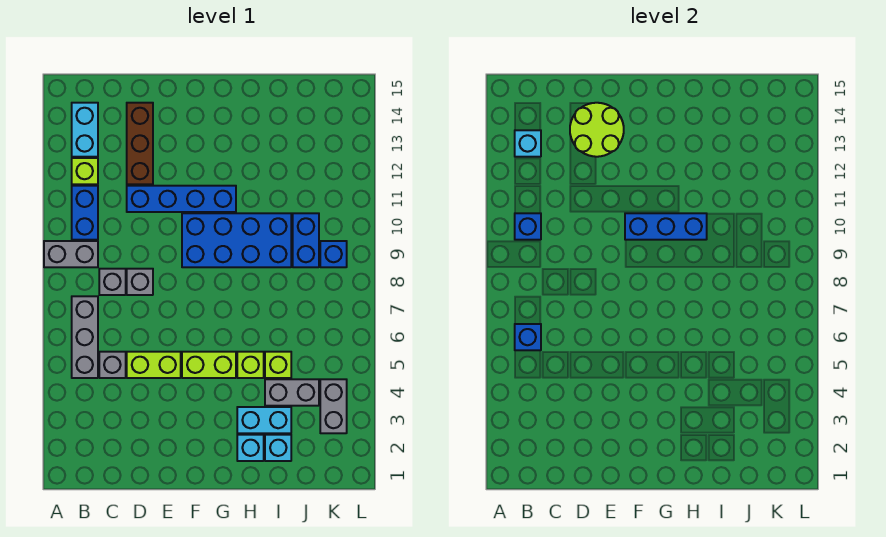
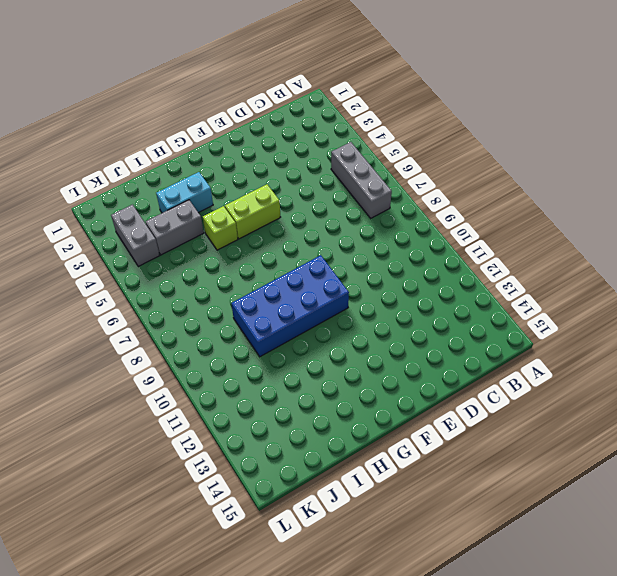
none -> grey brick A9:B9 level 1
none -> blue brick B10:B11 level 1
none -> lime brick B12 level 1

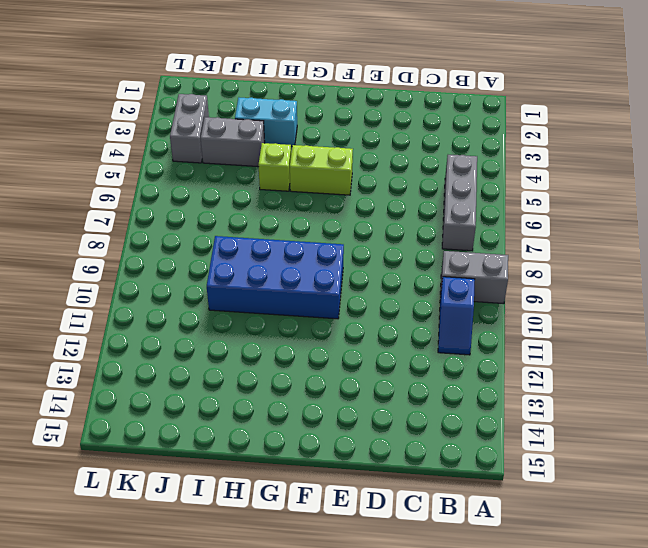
blue slope B10:B11 level 1 top 10 -> blue brick B10:B11 level 1
none -> lime brick B12 level 1
none -> cyan brick B13:B14 level 1
none -> grey brick C5 level 1

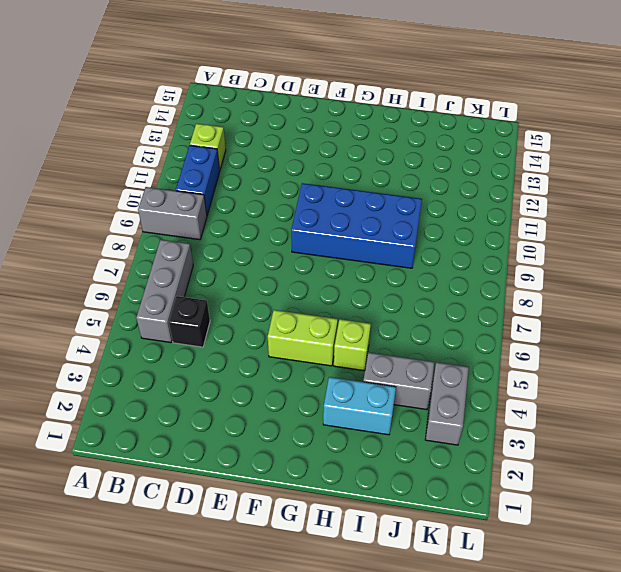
black brick C5 level 1 -> grey brick C5 level 1
none -> cyan brick B13:B14 level 1
none -> grey brick C8 level 1
none -> lime brick D5:E5 level 1

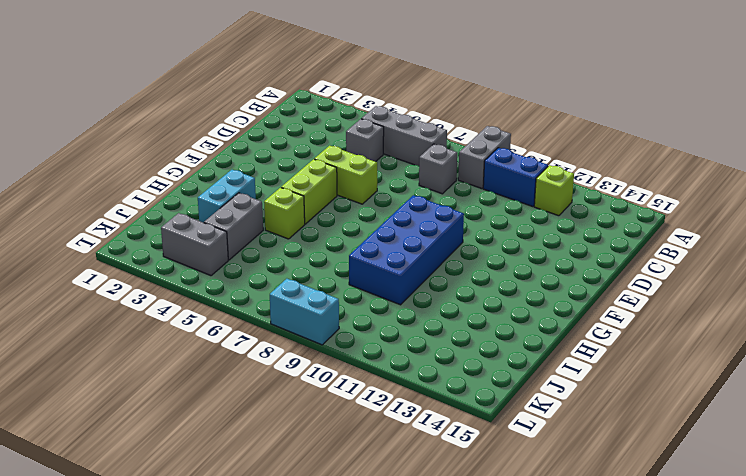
lime brick E5:E6 level 1 -> lime brick D5:E5 level 1
cyan brick L8:L9 level 1 -> cyan brick B13:B14 level 1
none -> grey brick D8 level 1
none -> blue brick D11:G11 level 1
none -> brown brick D12:D14 level 1

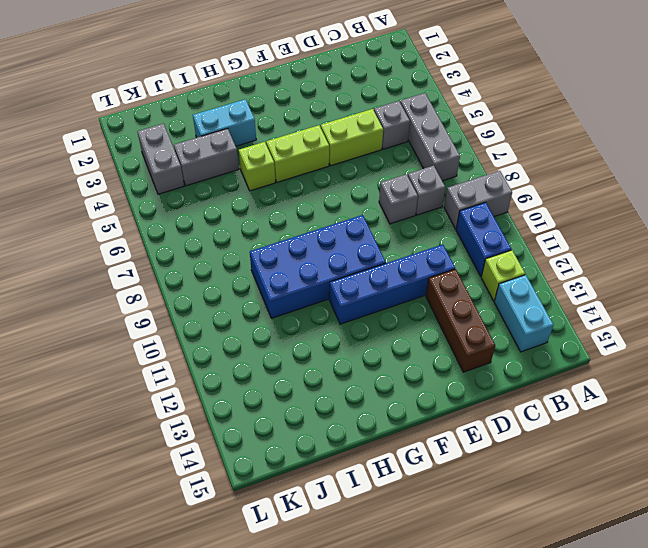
none -> cyan brick H2 level 1
none -> cyan brick I2 level 1
none -> lime brick I5 level 1

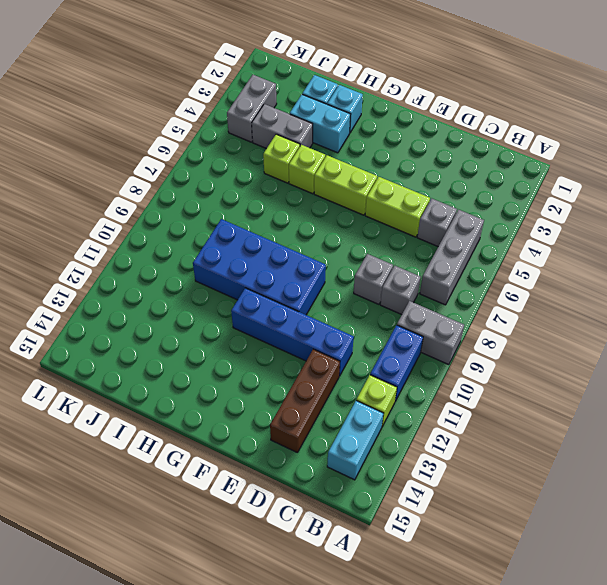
none -> blue brick J9:J10 level 1
none -> blue brick K9 level 1
none -> blue brick B6 level 2

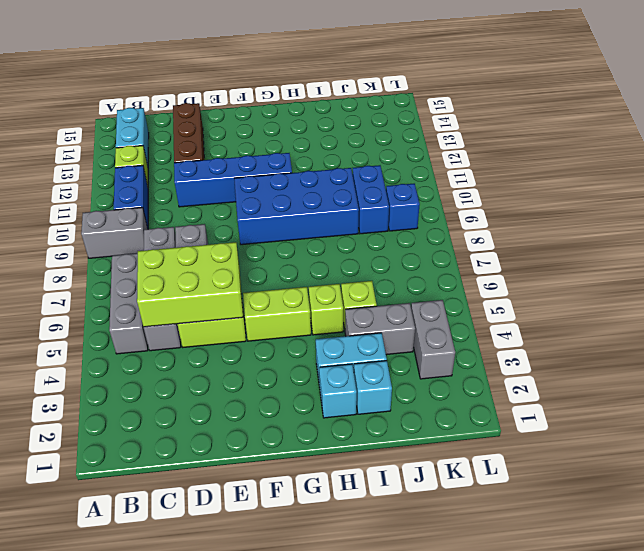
lime brick C5:E6 level 2 -> none
none -> blue brick B6 level 2
none -> blue brick B10 level 2
none -> cyan brick B13 level 2

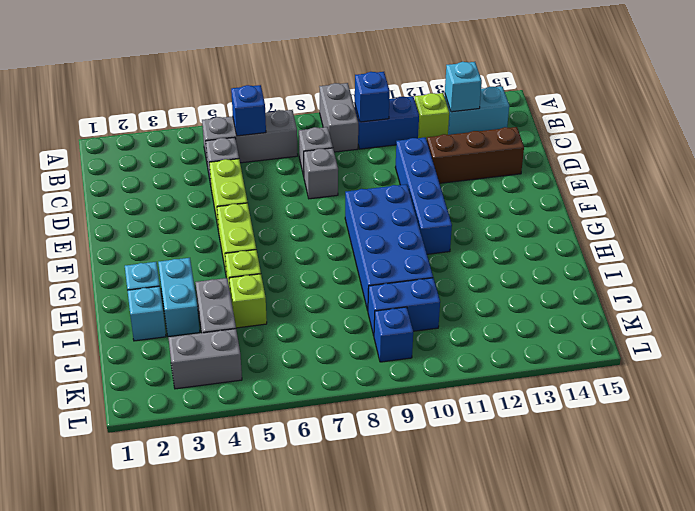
none -> lime round brick D13:E14 level 2
none -> blue brick F10:H10 level 2

